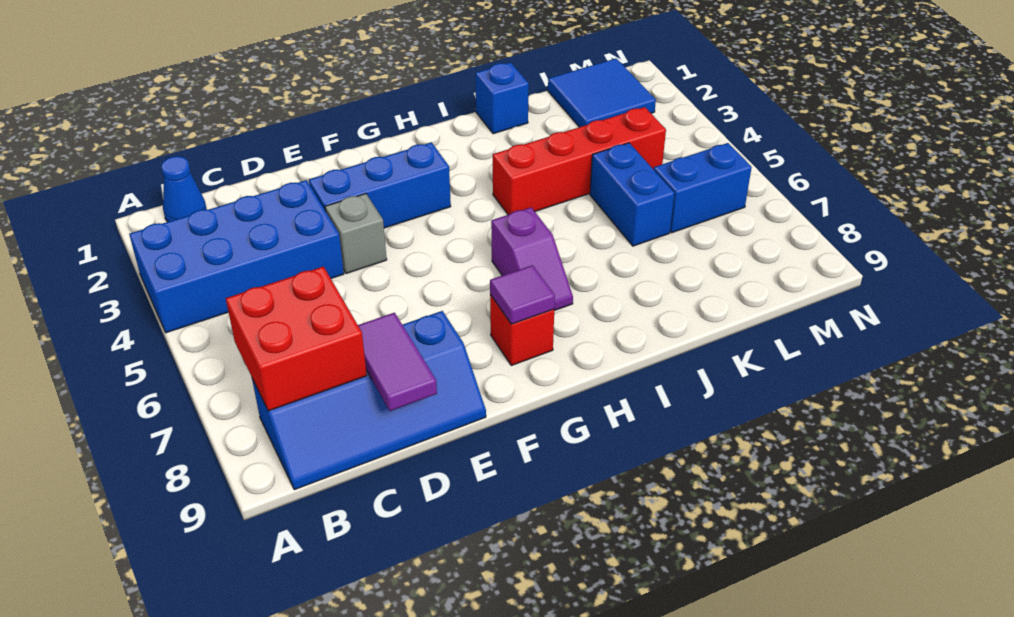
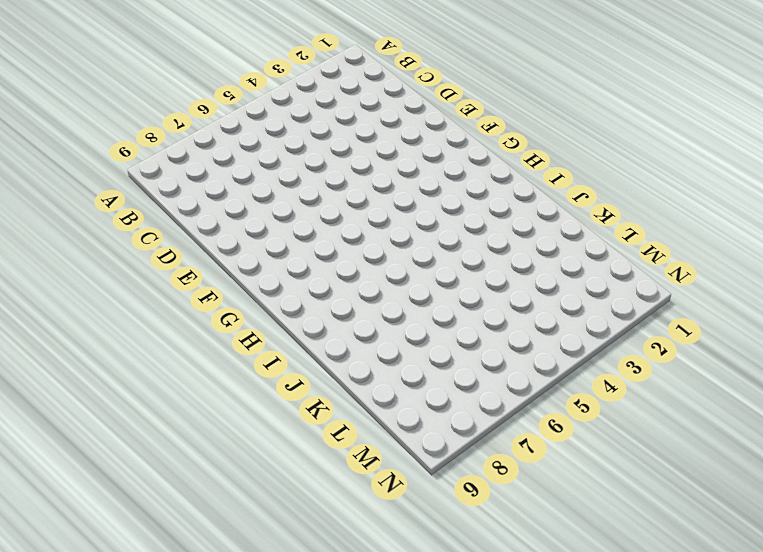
none -> blue brick A3:D4 level 1
none -> blue cone B1 level 1
none -> blue slope B8:E9 level 1 top 8

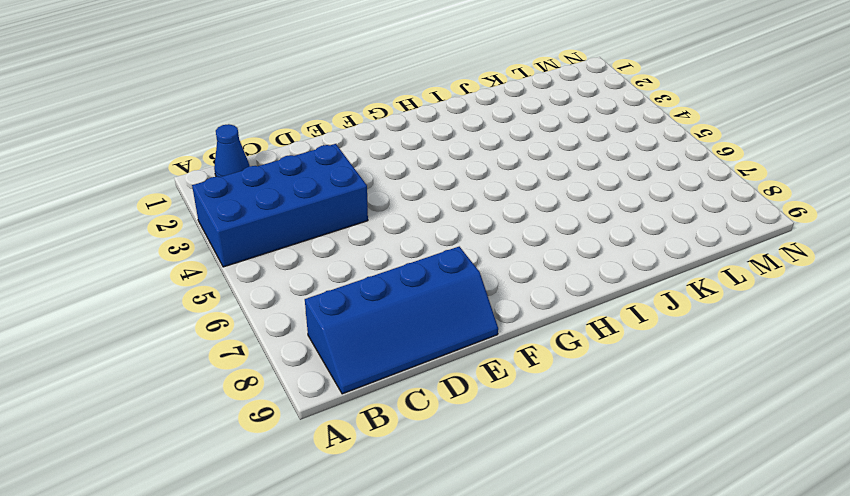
none -> blue brick E3:G3 level 1
none -> grey brick E4 level 1
none -> red brick G8 level 1

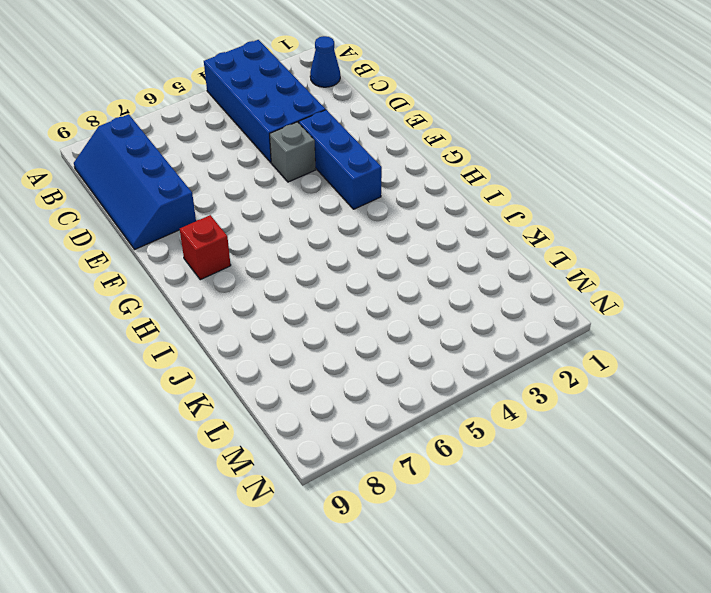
none -> purple slope H6:H7 level 1 top 6
none -> red brick I4:L4 level 1
none -> blue brick J1 level 1

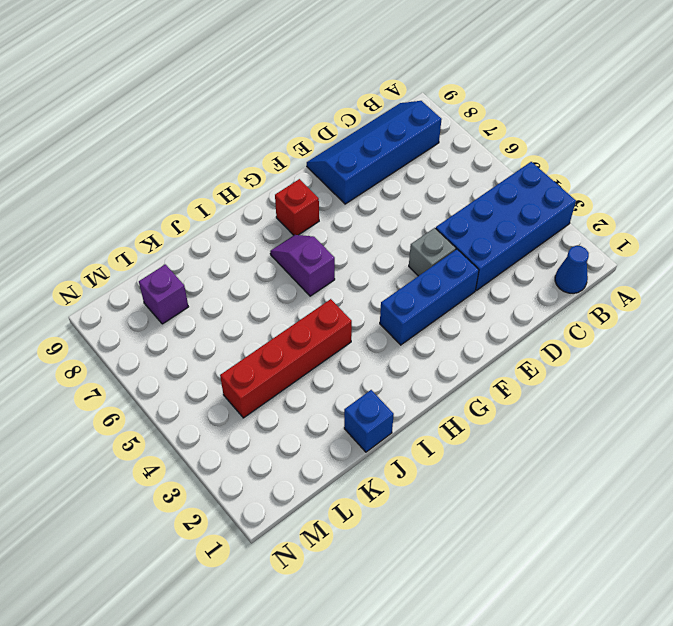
purple brick L8 level 1 -> none
none -> blue brick K5:K6 level 1
none -> blue tile L1:M2 level 1
none -> blue brick L6:M6 level 1

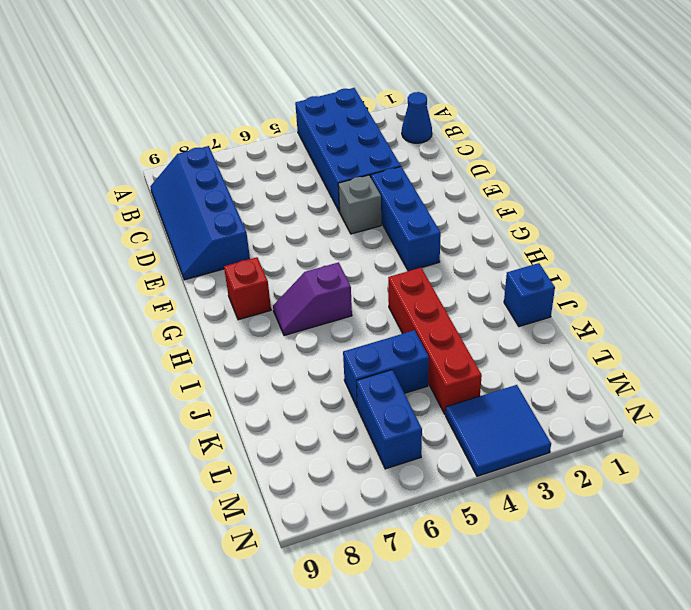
blue tile M3:N4 level 1 -> blue tile L1:M2 level 1
none -> red brick B7:C8 level 2
none -> purple tile D8:D9 level 2
none -> purple tile G8 level 2

